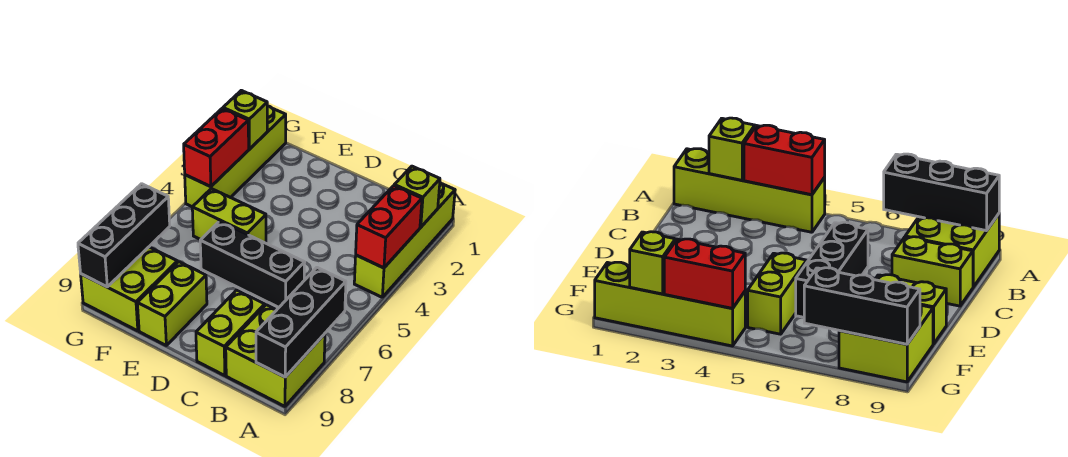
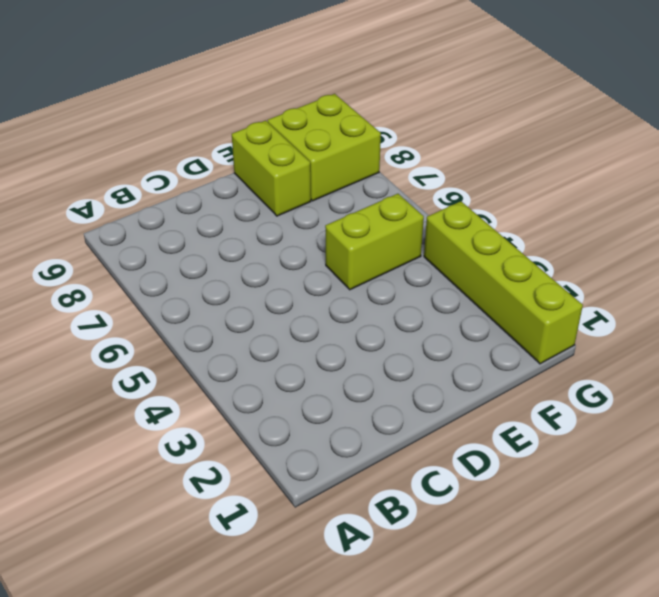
none -> lime brick A1:A4 level 1
none -> lime brick A8:B9 level 1
none -> black brick C6:E6 level 1

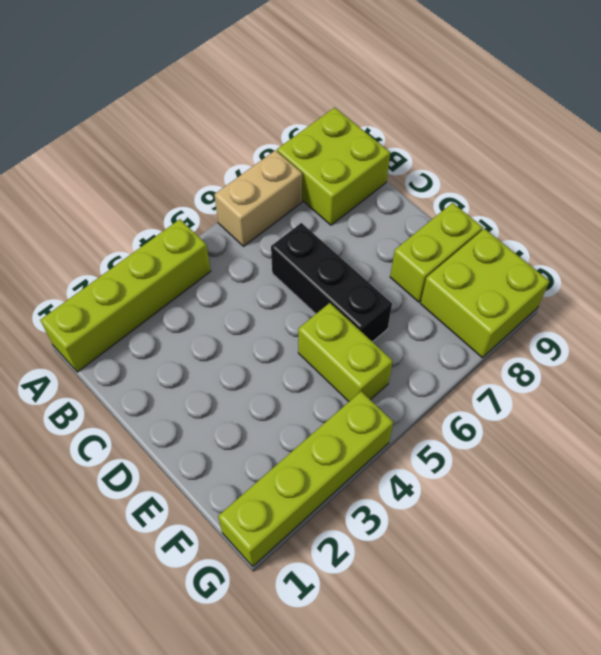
tan brick A6:A7 level 1 -> none
none -> lime brick C8:C9 level 1
none -> lime brick A2 level 2
none -> red brick A3:A4 level 2

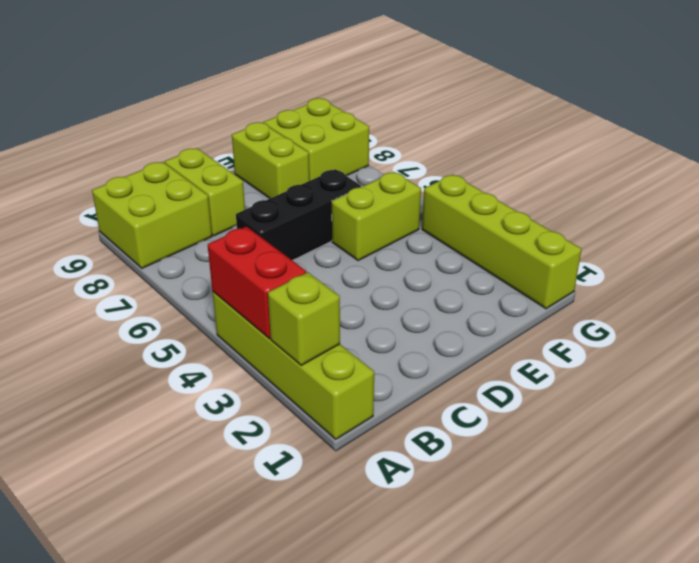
none -> black brick A7:A9 level 2
none -> lime brick G2 level 2
none -> red brick G3:G4 level 2

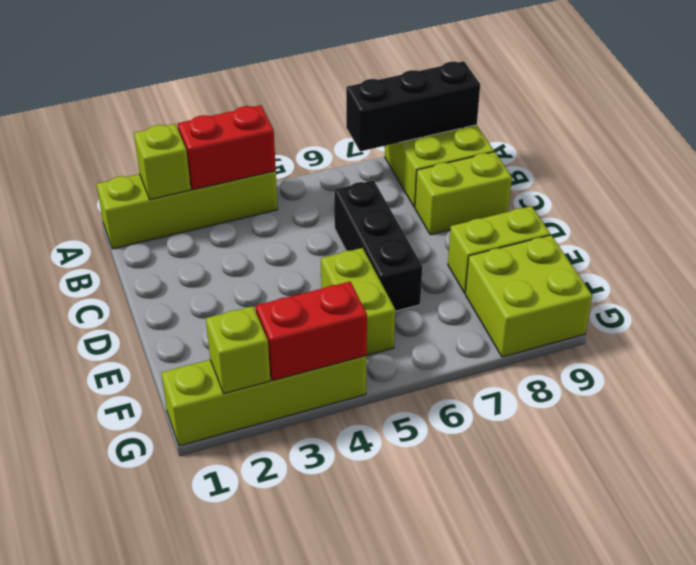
none -> black brick G7:G9 level 2

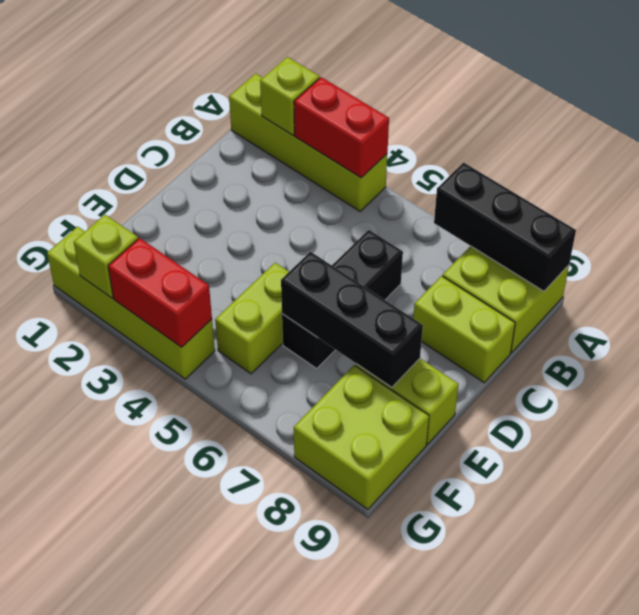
black brick E6:E8 level 2 -> black brick G7:G9 level 2

